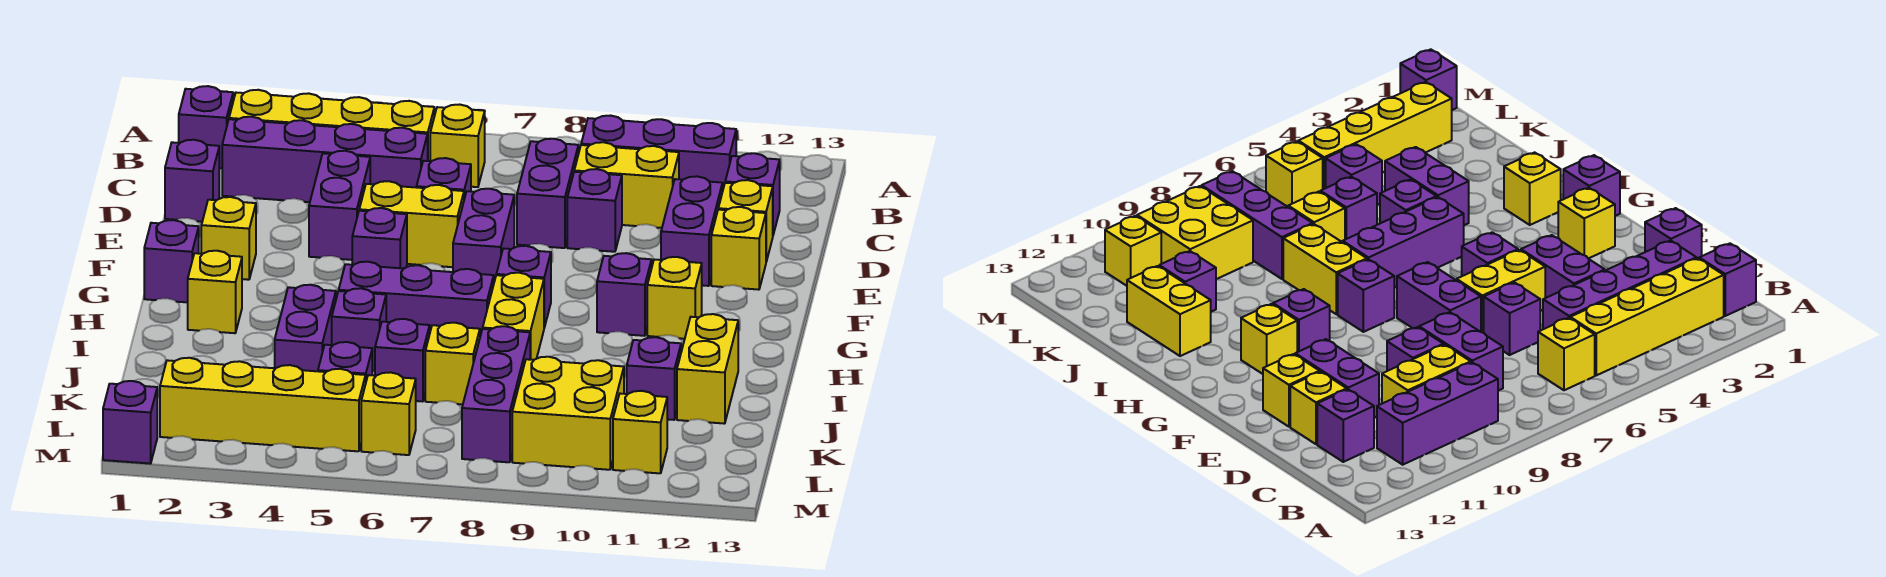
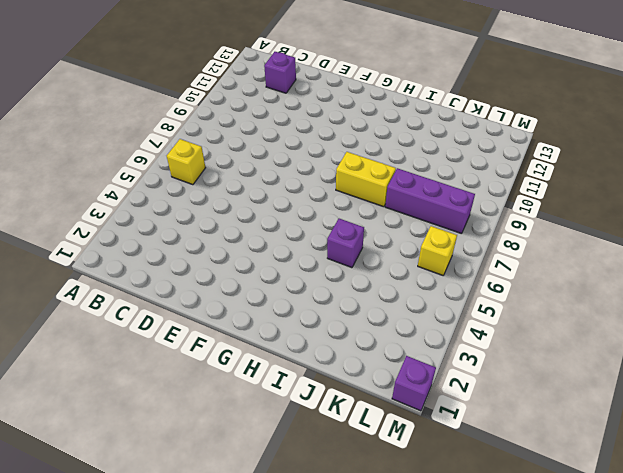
none -> purple brick B1 level 1
none -> yellow brick B2:B5 level 1
none -> purple brick B9:B11 level 1
none -> purple brick C2:C5 level 1

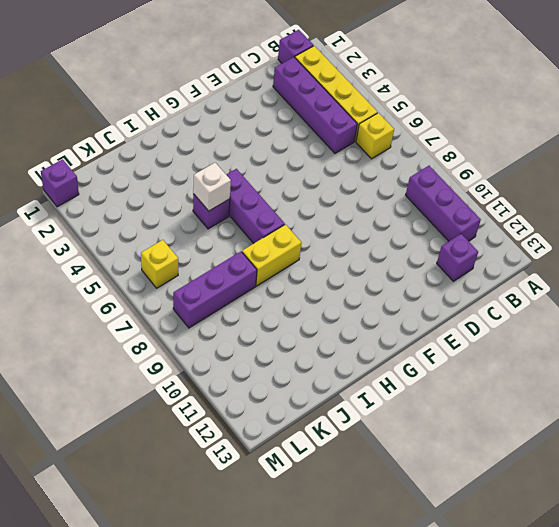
white brick I5 level 2 -> none
none -> purple brick C8:D8 level 1
none -> yellow brick C9:C10 level 1
none -> purple brick D1 level 1
none -> purple brick D4:E4 level 1

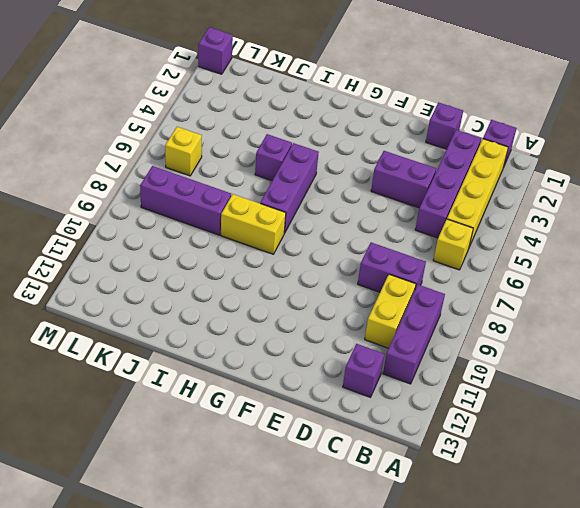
none -> purple brick D6 level 1
none -> purple brick D9 level 1
none -> purple brick D11:E11 level 1
none -> yellow brick D12 level 1

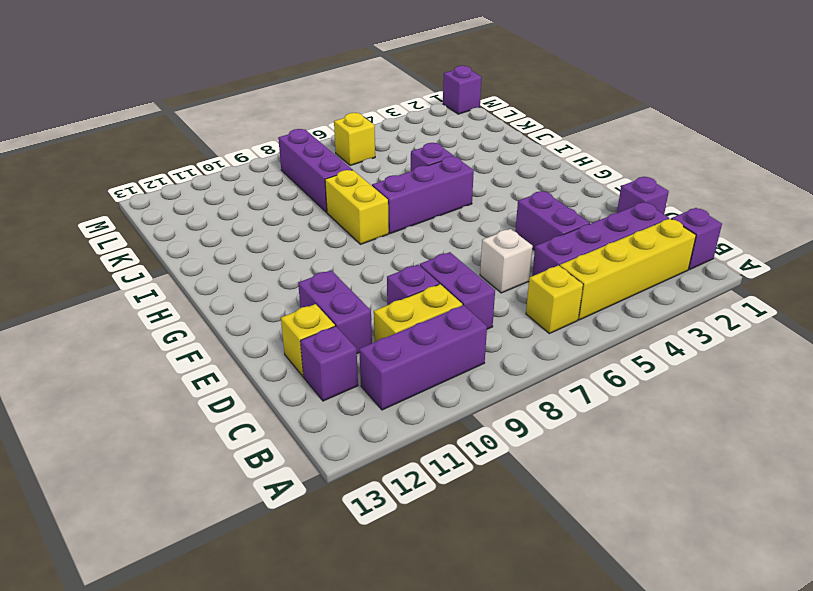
white brick D6 level 1 -> purple brick D6 level 1
none -> yellow brick E5:E6 level 1
none -> purple brick E7:F7 level 1
none -> yellow brick E12 level 1
none -> yellow brick F2 level 1

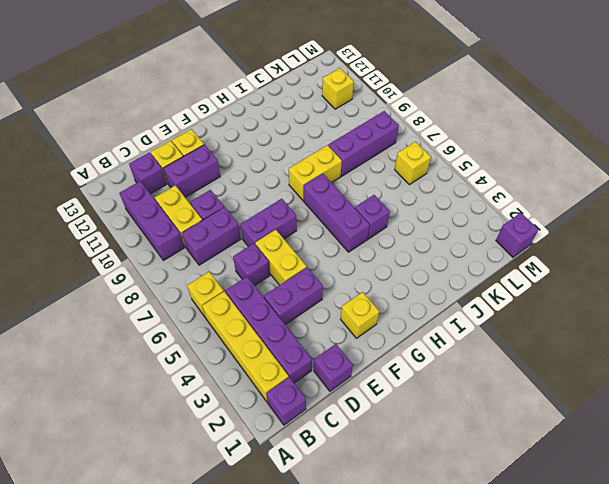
none -> purple brick F5 level 1
none -> purple brick G1 level 1
none -> purple brick G8 level 1
none -> purple brick G10 level 1

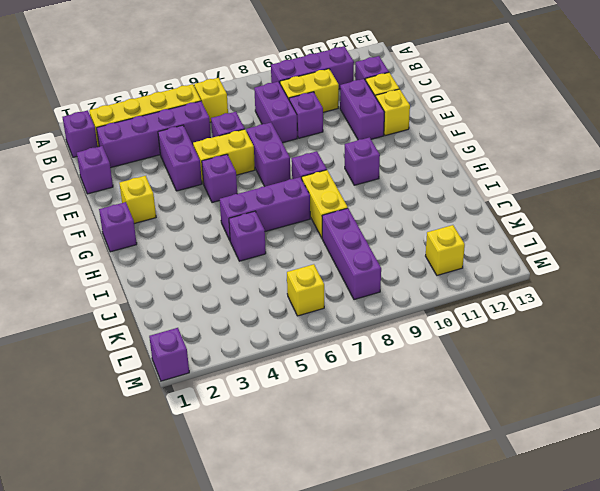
none -> yellow brick G11 level 1
none -> yellow brick H2 level 1
none -> purple brick I4:J4 level 1
none -> yellow brick I12:J12 level 1

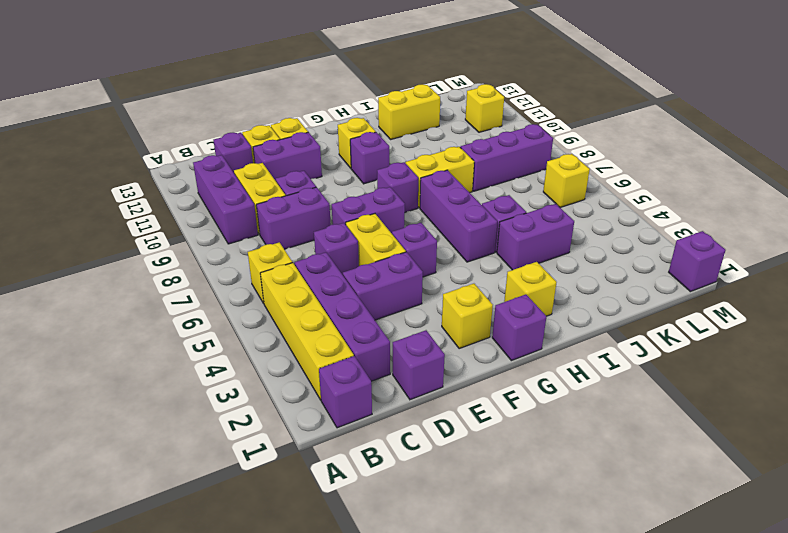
none -> purple brick J6 level 1
none -> yellow brick J7 level 1
none -> purple brick J11 level 1
none -> purple brick K5 level 1

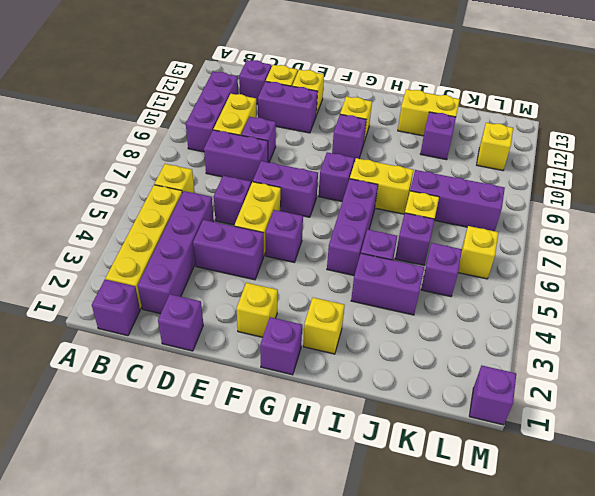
none -> yellow brick K9:L10 level 1
none -> yellow brick L2:L5 level 1

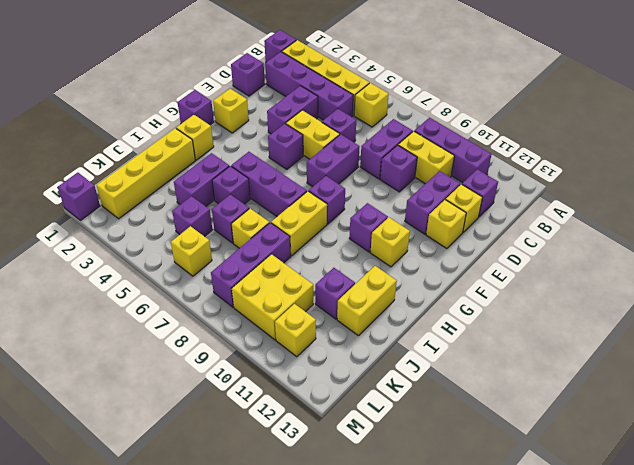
yellow brick I2:L2 level 1 -> yellow brick L2:L5 level 1

